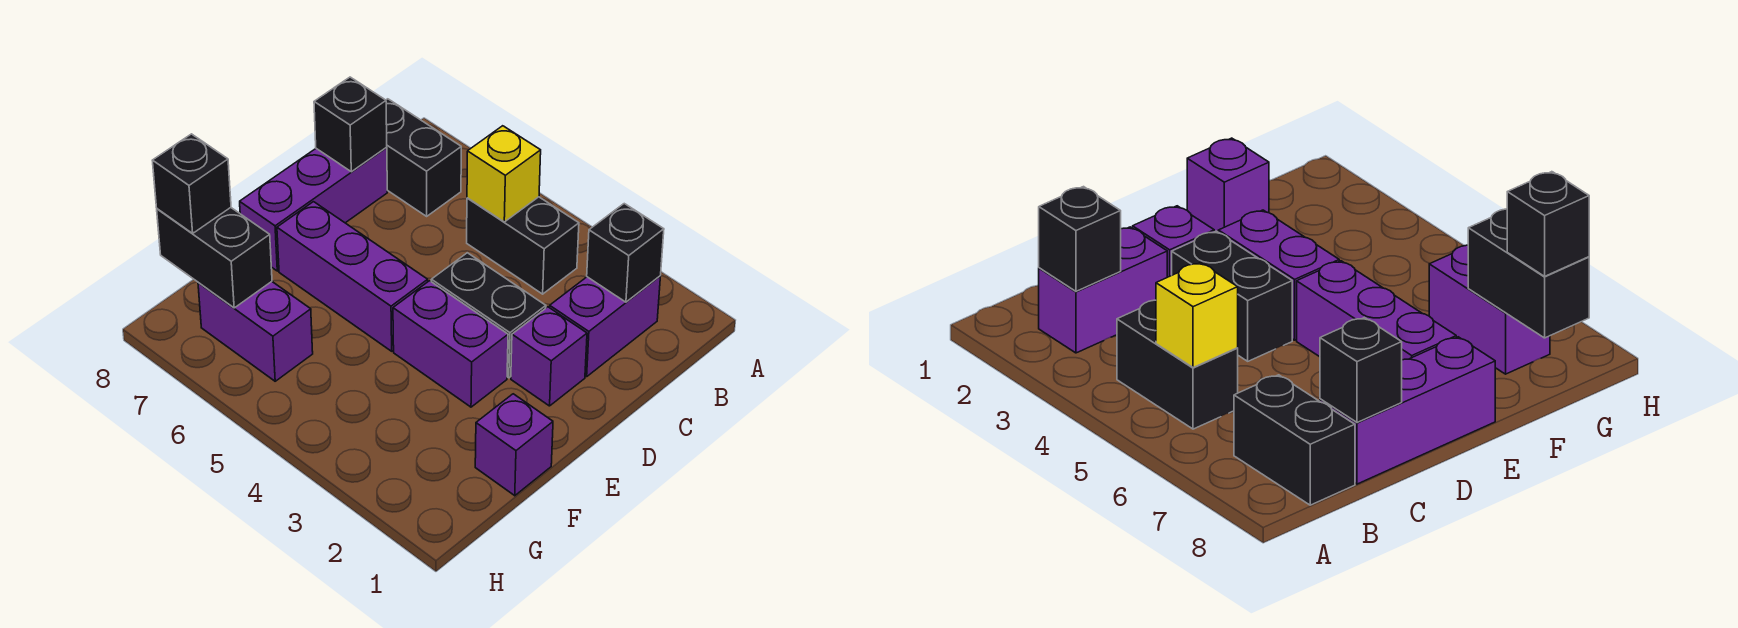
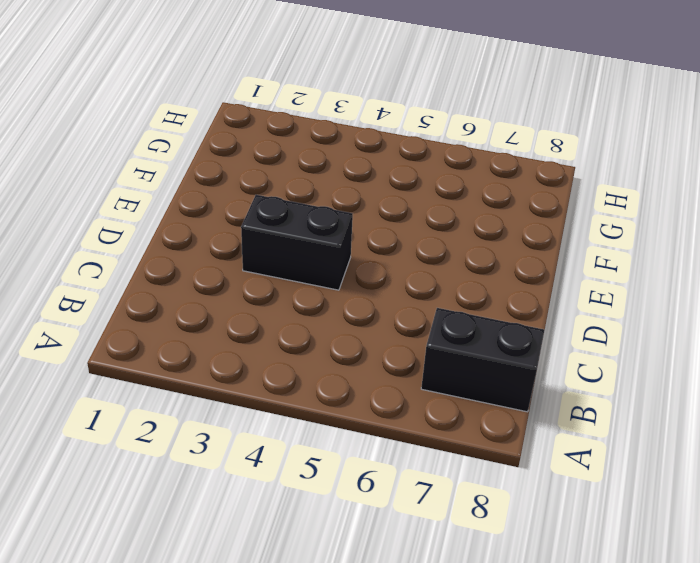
none -> purple brick B2:C2 level 1
none -> black brick B4:B5 level 1
none -> purple brick C8:E8 level 1

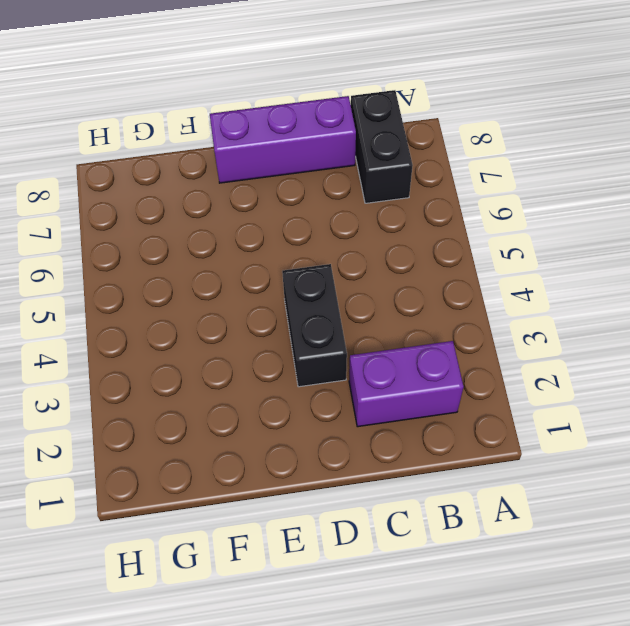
none -> black brick B4:B5 level 1
none -> purple brick D2 level 1
none -> purple brick E3:E4 level 1

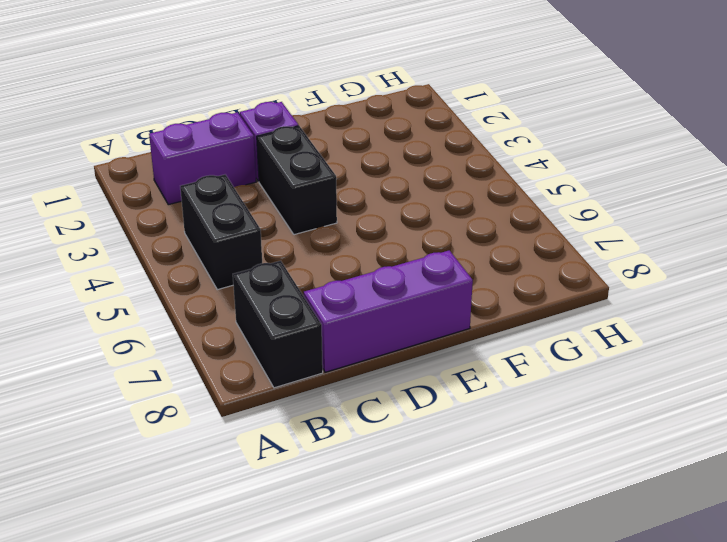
none -> purple brick E3:E4 level 1
none -> purple brick E5:E7 level 1
none -> purple brick F1 level 1

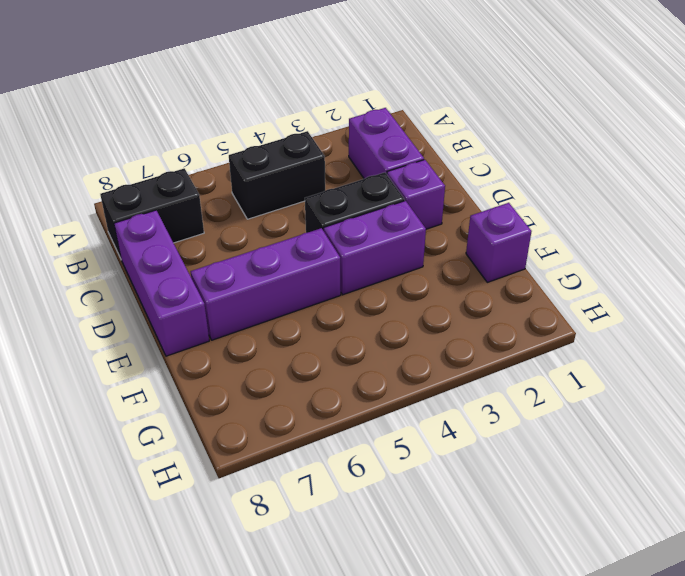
none -> purple brick G6:G7 level 1
none -> black brick B2 level 2
none -> yellow brick B5 level 2

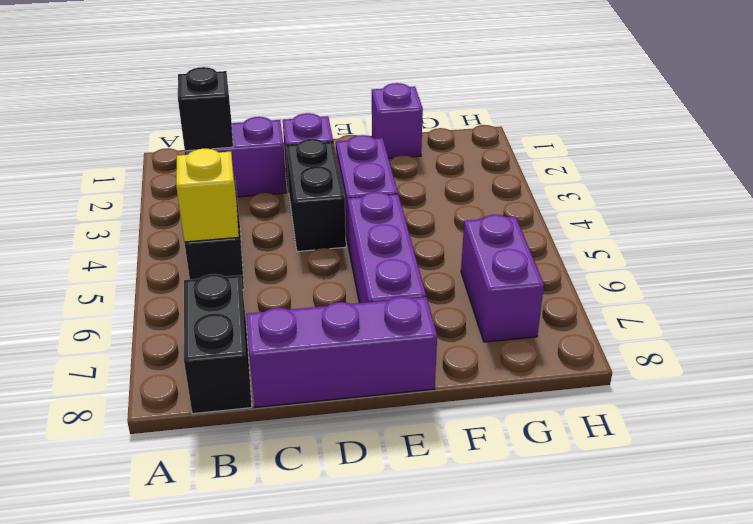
none -> black brick C8 level 2
none -> black brick G7:G8 level 2
none -> black brick G8 level 3

